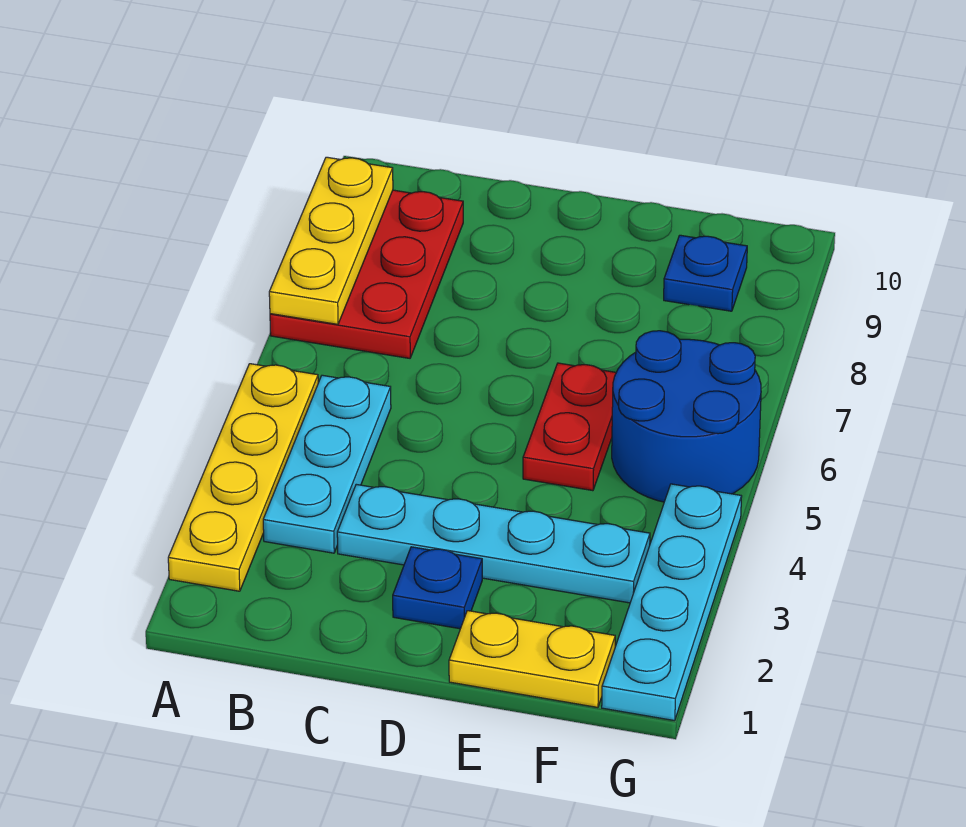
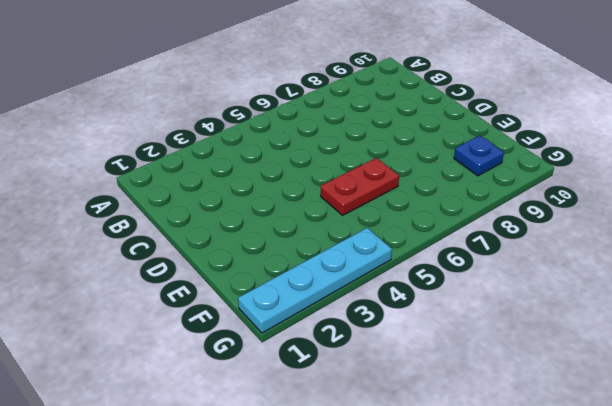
none -> yellow plate A2:A5 level 1
none -> red plate A7:B9 level 1

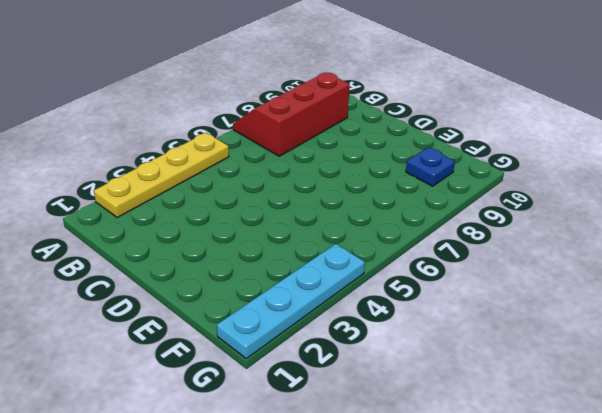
red slope A7:B9 level 1 top B -> red plate A7:B9 level 1
none -> cyan plate B3:B5 level 1
none -> cyan plate C3:F3 level 1

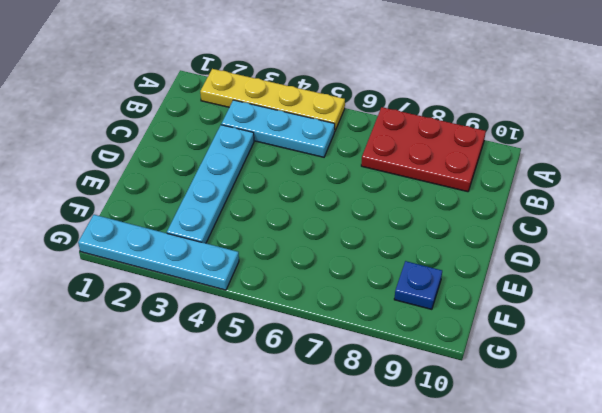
none -> blue plate D2 level 1
none -> yellow plate E1:F1 level 1

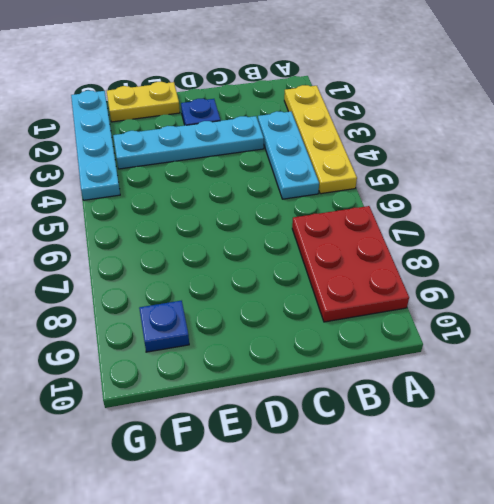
none -> red plate E5:E6 level 1
none -> blue round brick F5:G6 level 1

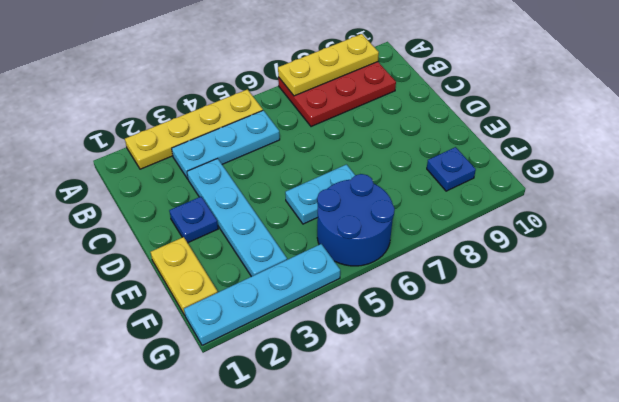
cyan plate E5:E6 level 1 -> red plate E5:E6 level 1

